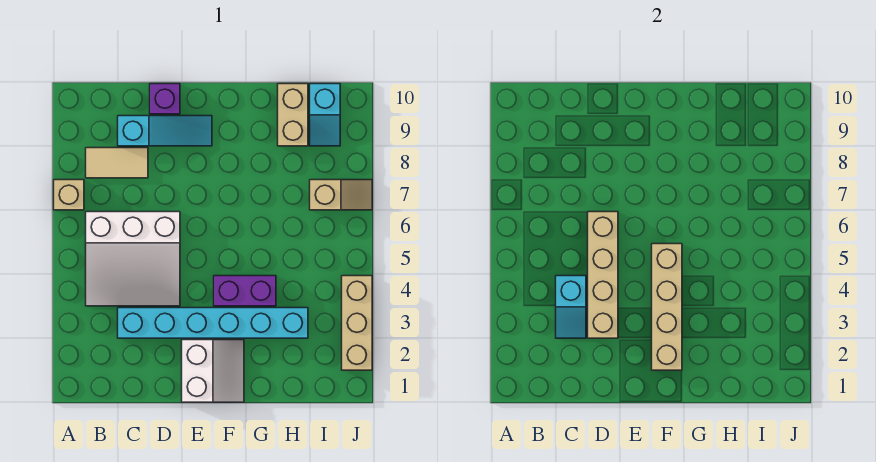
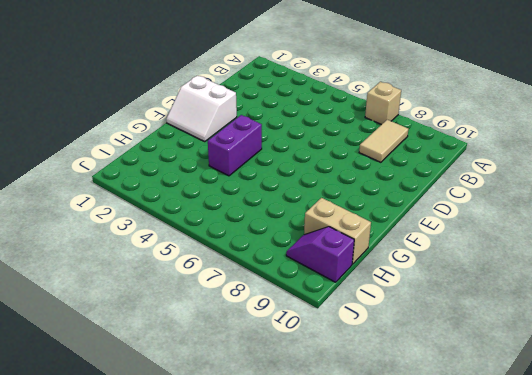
purple slope I9:I10 level 1 top 10 -> cyan slope I9:I10 level 1 top 10
none -> white slope B4:D6 level 1 top 6
none -> cyan brick C3:H3 level 1
none -> cyan slope C9:E9 level 1 top C

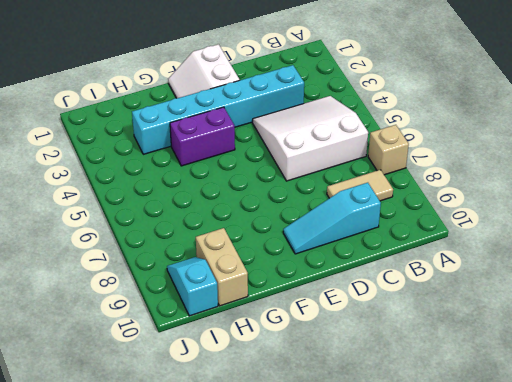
none -> purple brick D10 level 1
none -> tan slope I7:J7 level 1 top I
none -> tan brick J2:J4 level 1

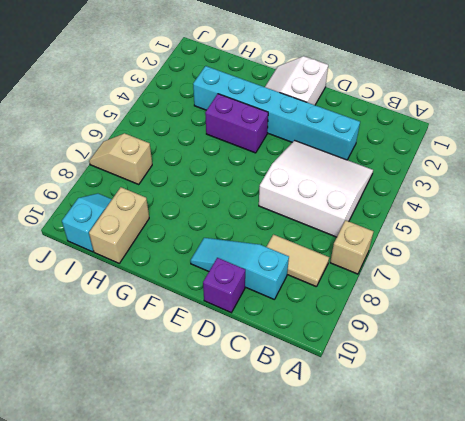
none -> tan brick J2:J4 level 1
none -> cyan slope C3:C4 level 2 top 4
none -> tan brick D3:D6 level 2

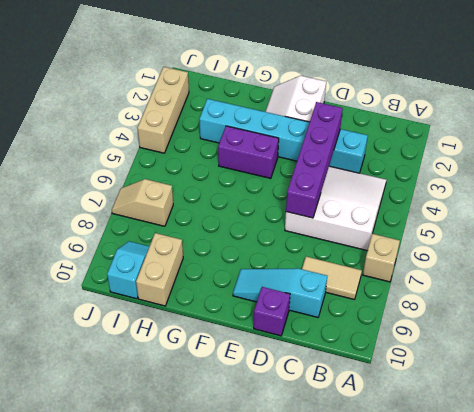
purple brick D3:D6 level 2 -> tan brick D3:D6 level 2
none -> cyan slope C3:C4 level 2 top 4
none -> tan brick F2:F5 level 2

